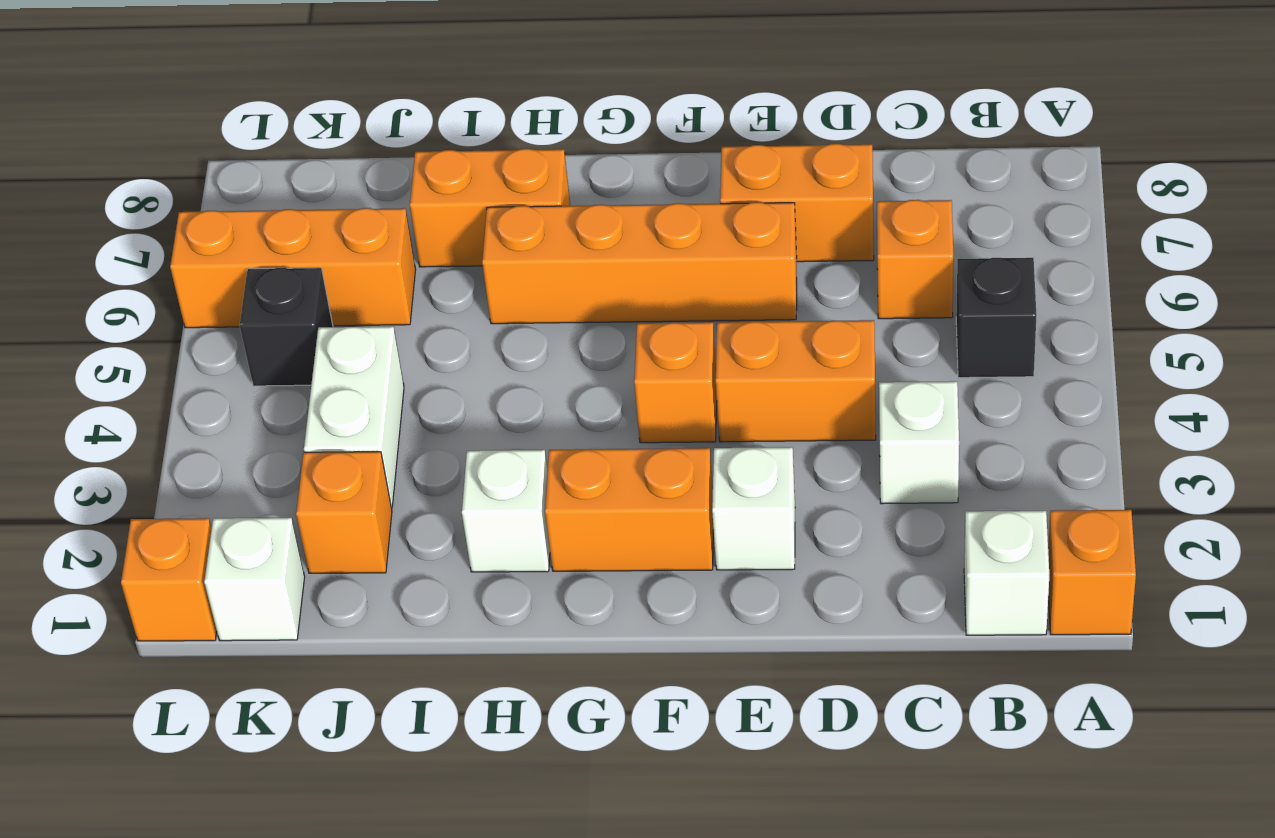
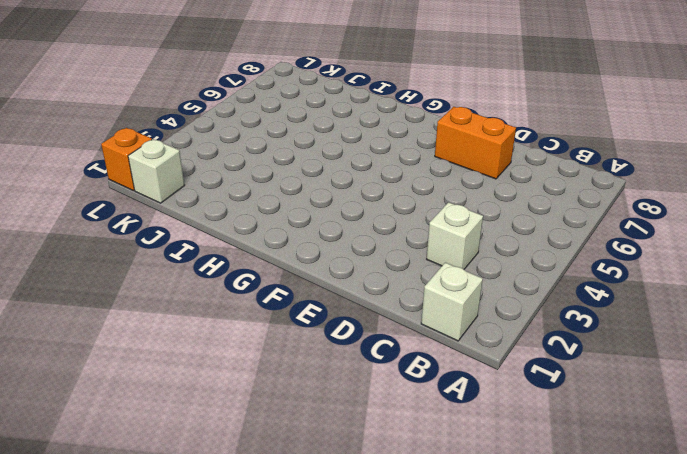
none -> orange brick A1 level 1
none -> black brick B5 level 1
none -> orange brick C6 level 1

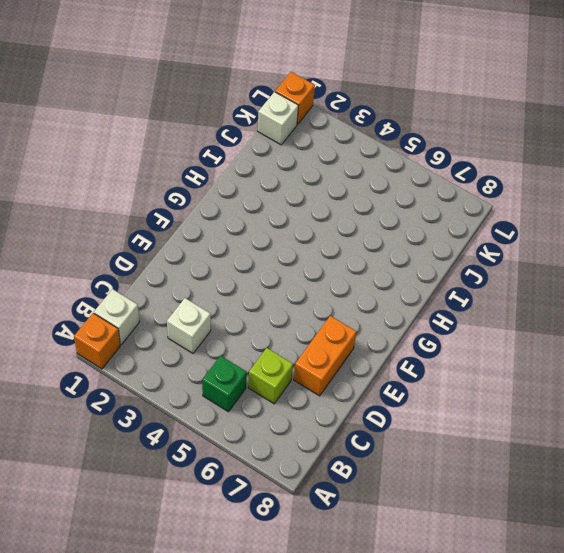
green brick B5 level 1 -> black brick B5 level 1
lime brick C6 level 1 -> orange brick C6 level 1
none -> orange brick D4:E4 level 1
none -> white brick E2 level 1
none -> orange brick E6:H6 level 1

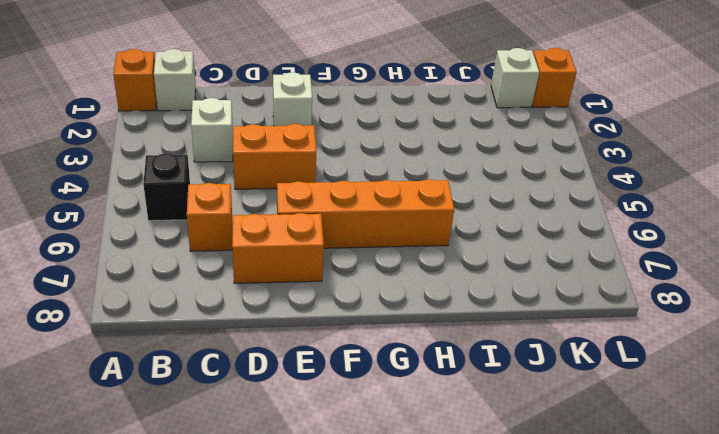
none -> orange brick F2:G2 level 1
none -> orange brick F4 level 1
none -> white brick H2 level 1

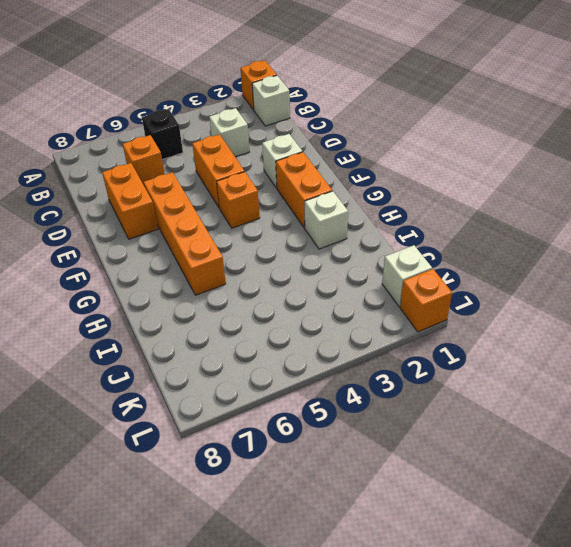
none -> orange brick H7:I7 level 1
none -> orange brick J2 level 1
none -> white brick J3:J4 level 1

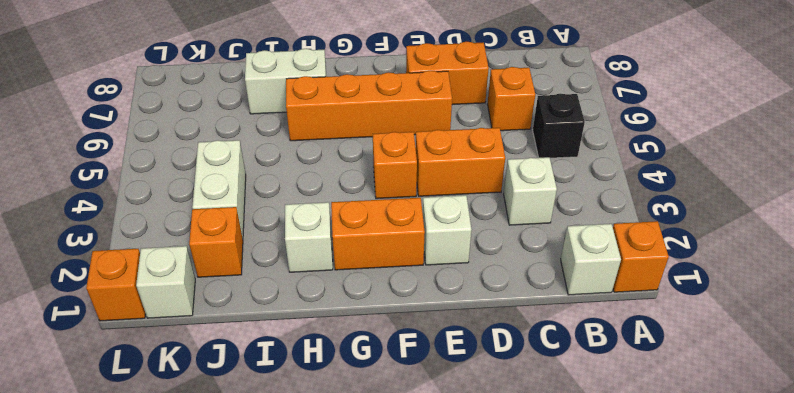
white brick H7:I7 level 1 -> orange brick H7:I7 level 1
none -> orange brick J6:L6 level 1
none -> black brick K5 level 1

